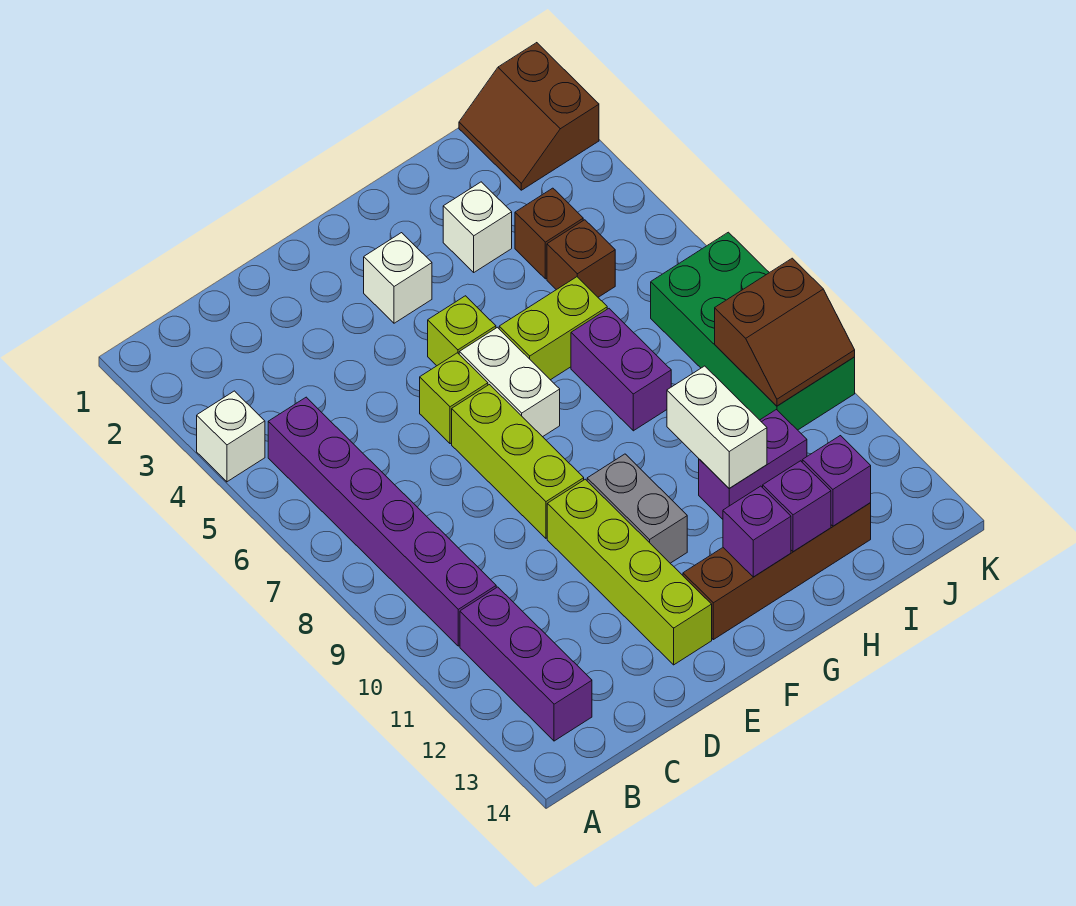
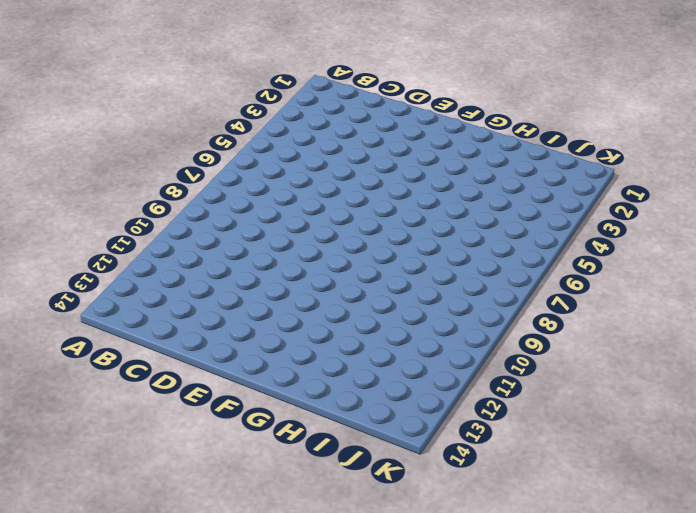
none -> white brick A4 level 1
none -> purple brick B5:B10 level 1
none -> purple brick B11:B13 level 1

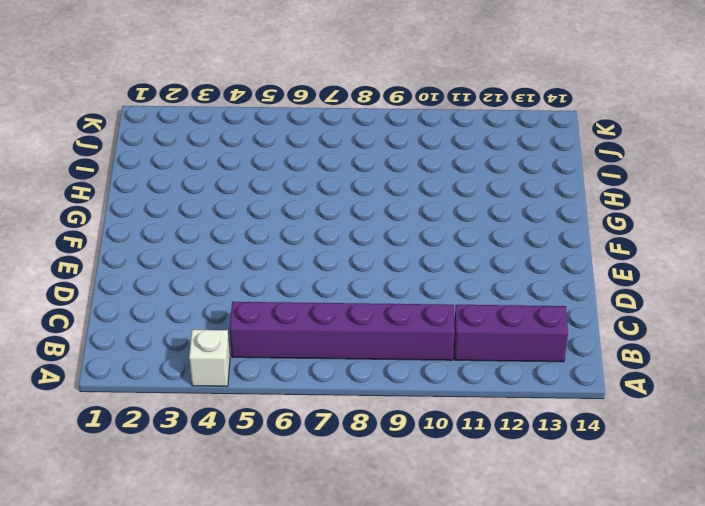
none -> lime brick E6 level 1
none -> lime brick E7:E9 level 1
none -> lime brick E10:E13 level 1

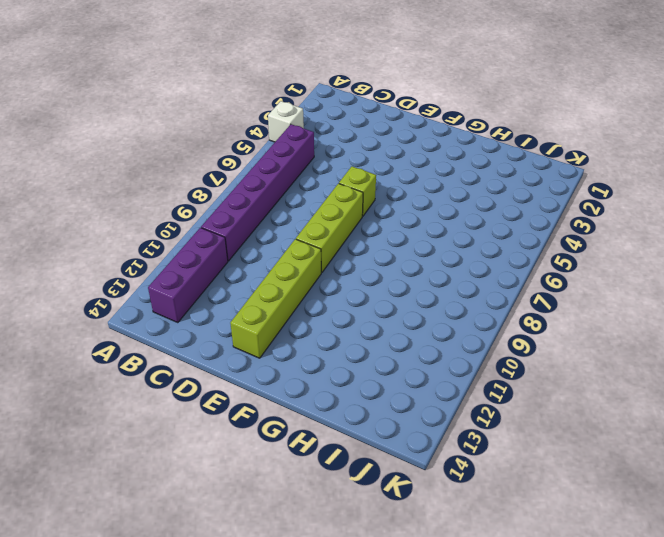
none -> white brick F3 level 1
none -> lime brick F5 level 1
none -> white brick F6:F7 level 1

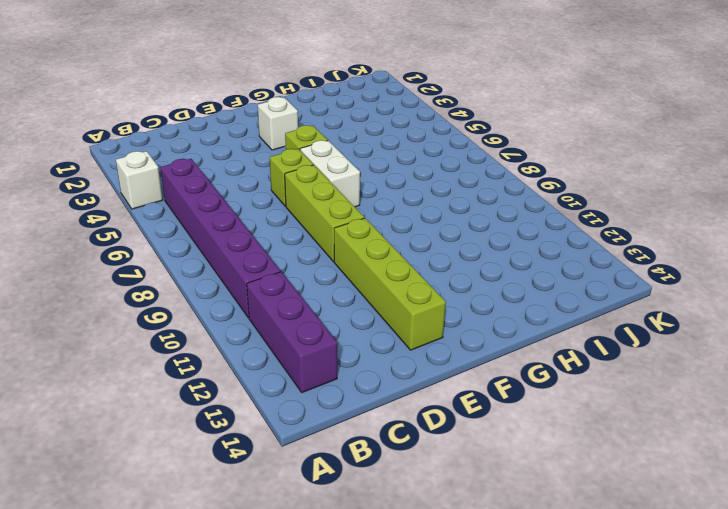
none -> grey brick F10:F11 level 1
none -> brown brick F13:I13 level 1
none -> lime brick G6:H6 level 1

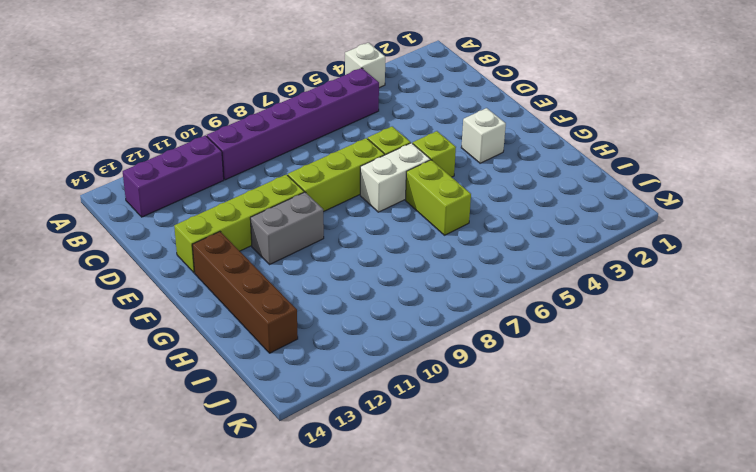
none -> white brick H3 level 1
none -> purple brick H7:H8 level 1
none -> purple brick H11:I11 level 1

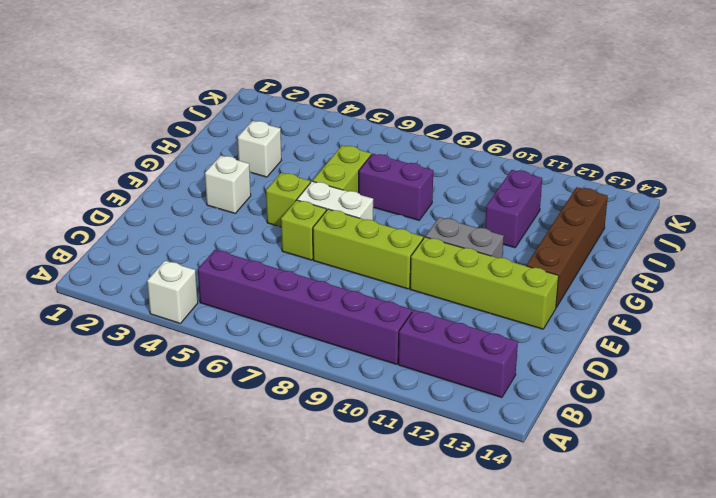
none -> brown brick I4 level 1
none -> brown brick I5 level 1
none -> brown slope J1:K2 level 1 top K

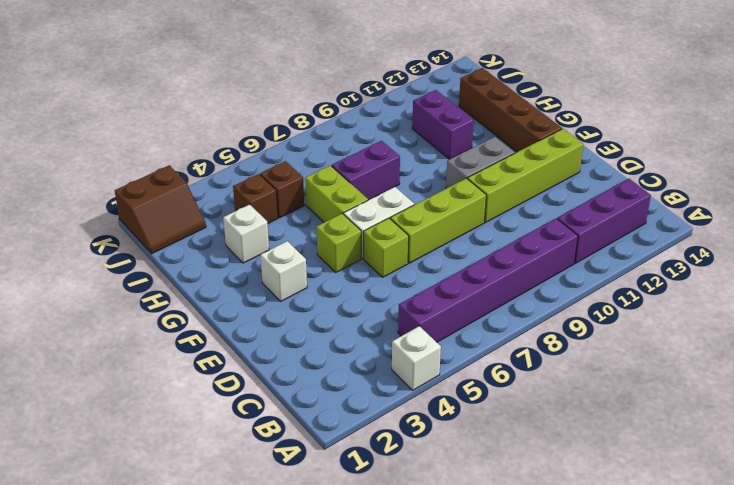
none -> green brick J7:K10 level 1
none -> purple brick G13 level 2
none -> white brick H10:H11 level 2

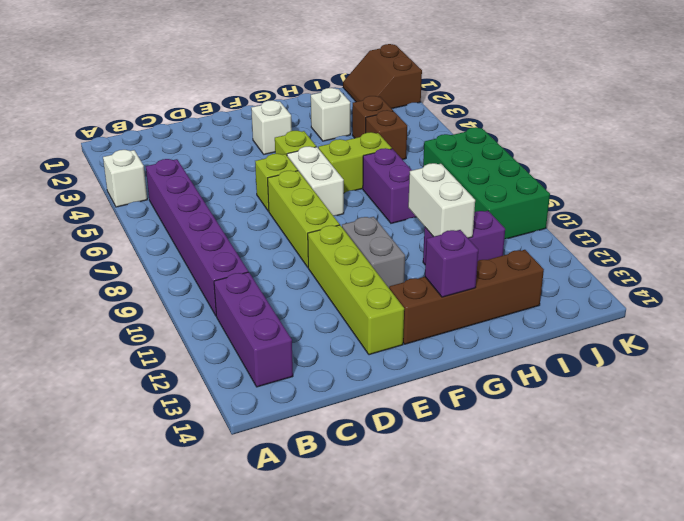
none -> purple brick H13 level 2
none -> purple brick I13 level 2
none -> brown slope J9:K10 level 2 top 9

